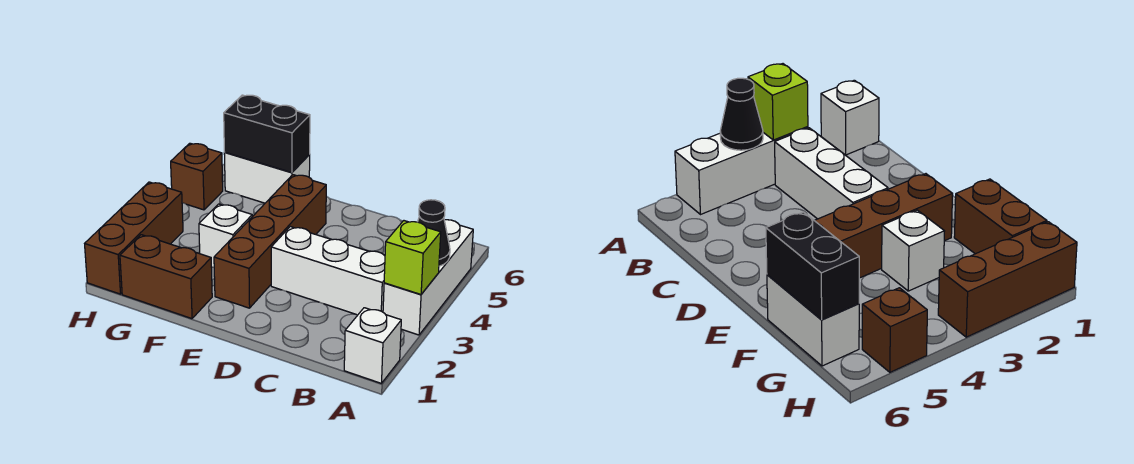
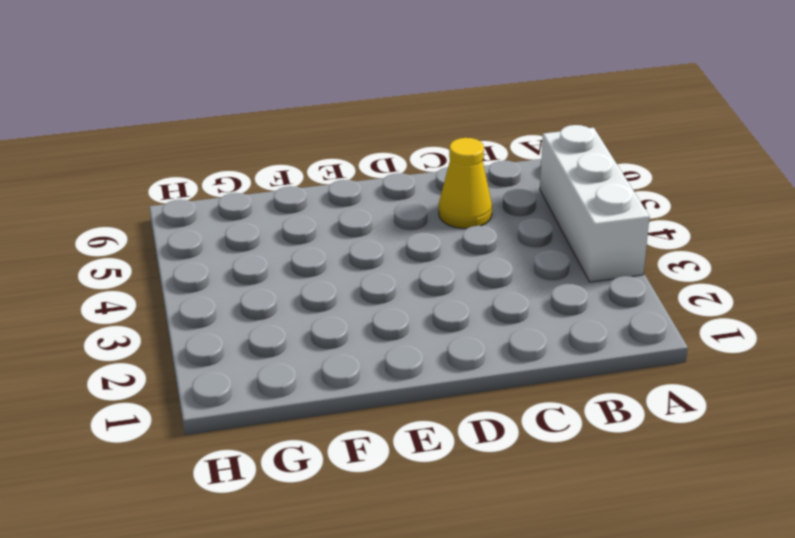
yellow cone C5 level 1 -> none
none -> white brick A1 level 1
none -> white brick B3:D3 level 1
none -> brown brick E2:E5 level 1

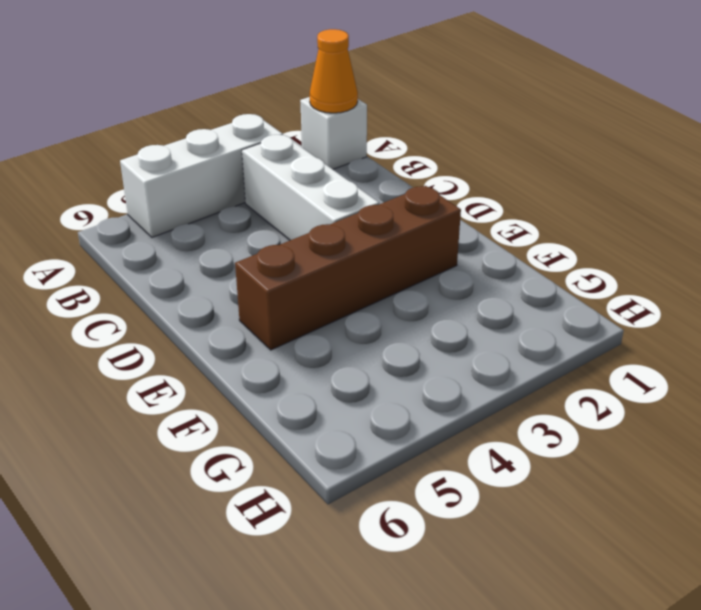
orange cone A1 level 2 -> none
none -> brown brick F1:G1 level 1
none -> white brick F3 level 1
none -> white brick F6:G6 level 1

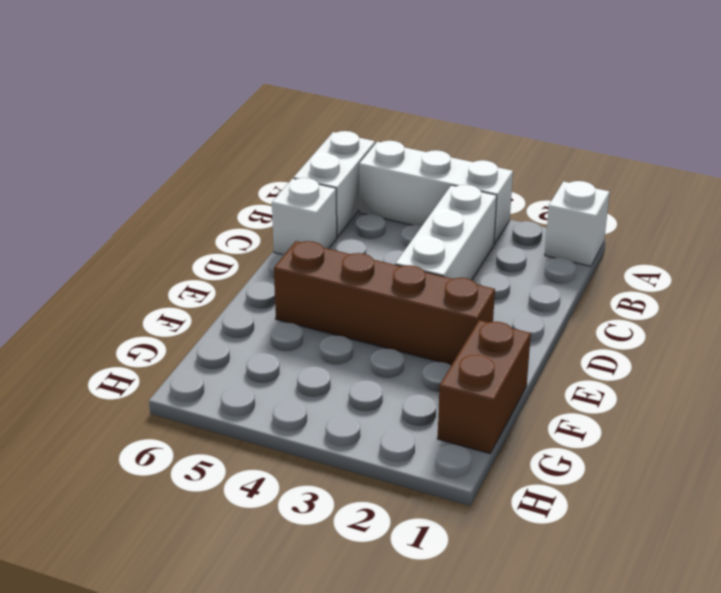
white brick A6:B6 level 1 -> white brick F6:G6 level 1
white brick C6 level 1 -> white brick F3 level 1
none -> brown brick H1:H3 level 1
none -> brown brick H5 level 1
none -> lime brick A3 level 2

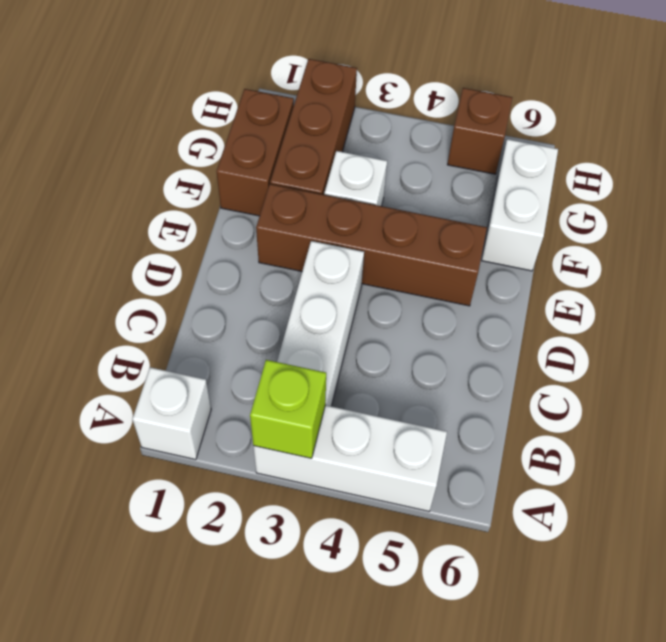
brown brick F2:H2 level 1 -> brown brick H1:H3 level 1
none -> black cone A4 level 2
none -> black brick F6:G6 level 2

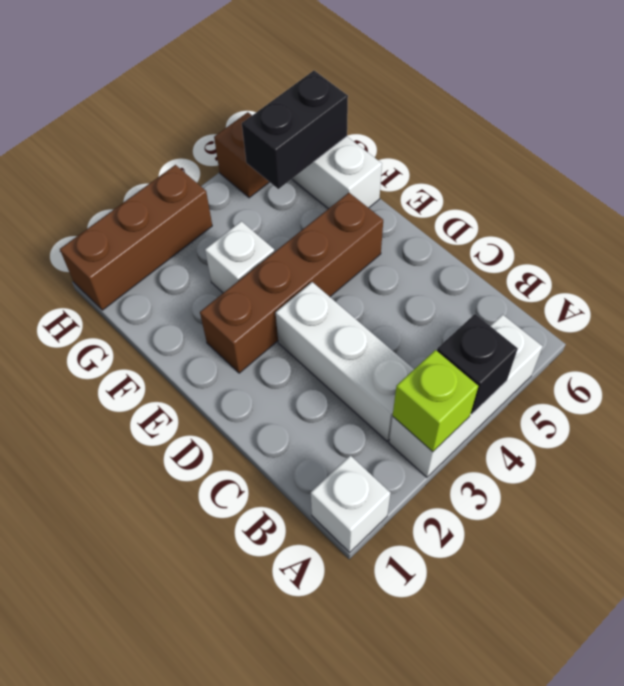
black brick A4 level 2 -> black cone A4 level 2
black brick G5:G6 level 2 -> black brick F6:G6 level 2
none -> brown brick F1:G1 level 1

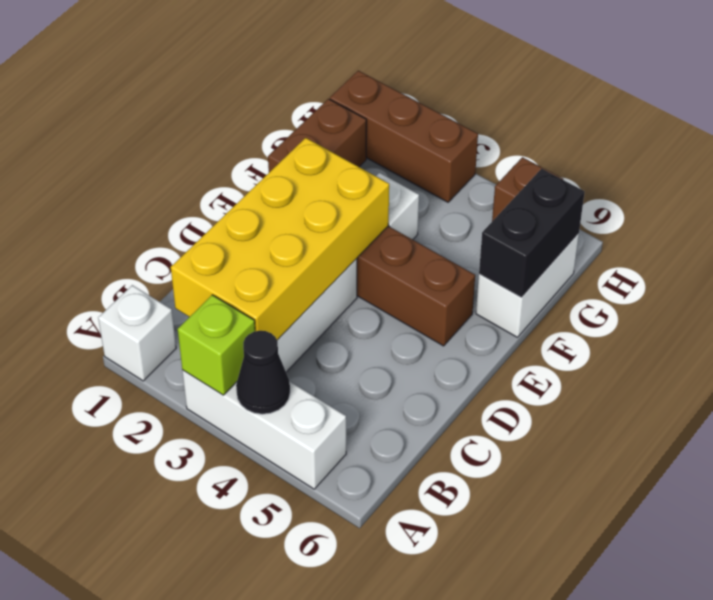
yellow brick B2:E3 level 2 -> none

